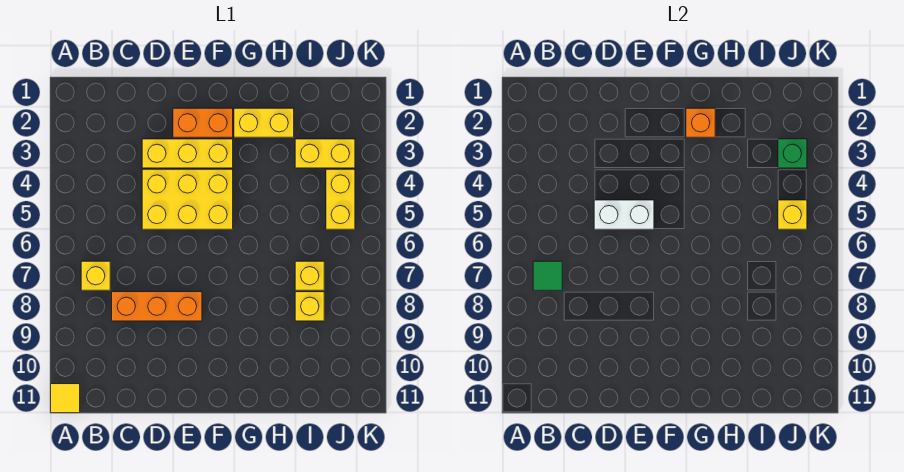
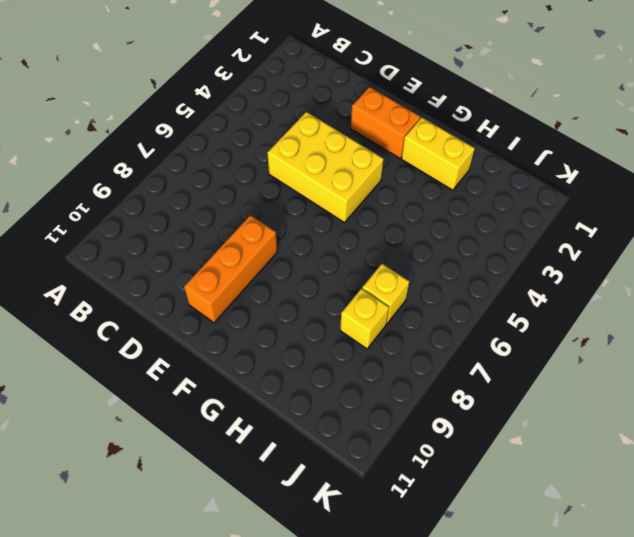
orange brick E8:E10 level 1 -> orange brick C8:E8 level 1
none -> yellow tile A11 level 1
none -> yellow brick B7 level 1
none -> yellow brick D3:F3 level 1

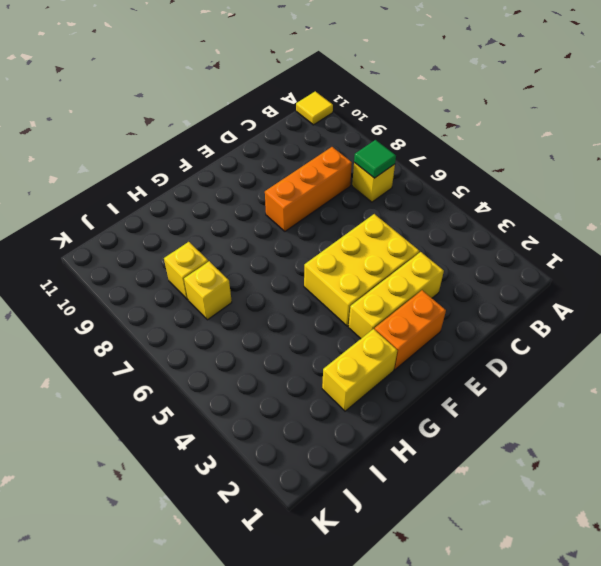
none -> yellow brick I3:J3 level 1
none -> yellow brick J4:J5 level 1
none -> white brick D5:E5 level 2

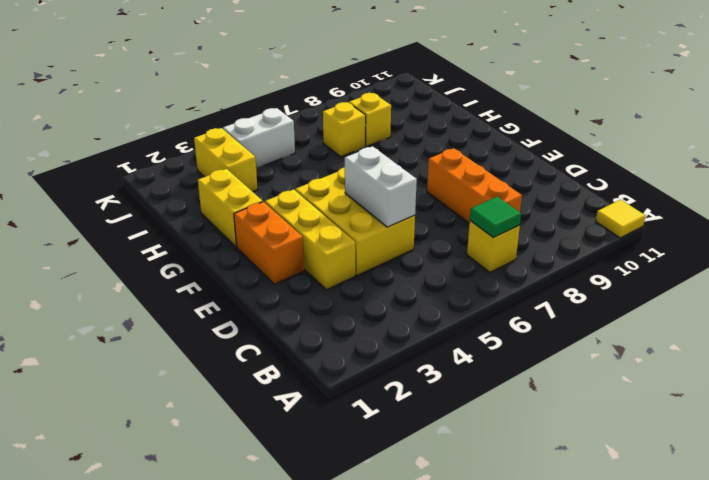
white brick J4:J5 level 1 -> yellow brick J4:J5 level 1
none -> orange brick G2 level 2
none -> green brick J3 level 2
none -> yellow brick J5 level 2

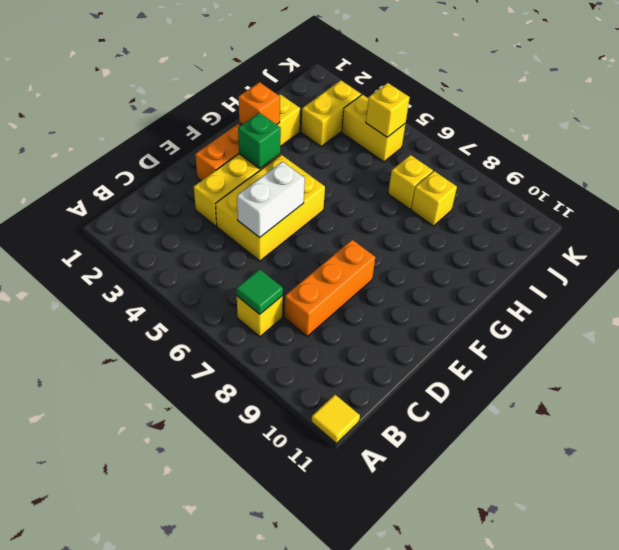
green brick F3 level 2 -> green brick J3 level 2

